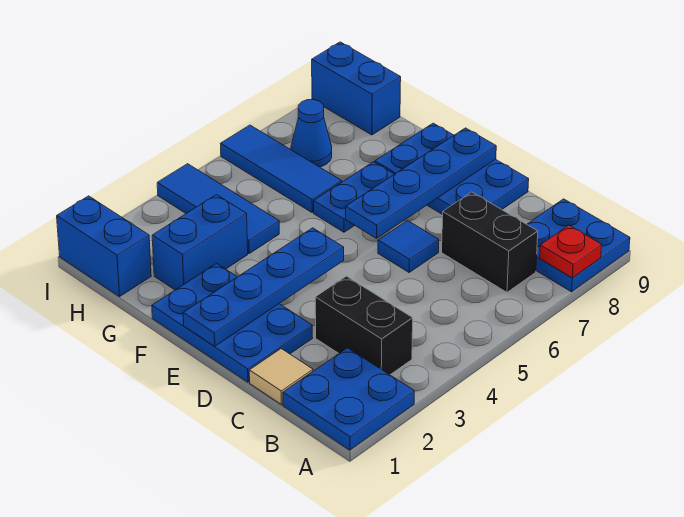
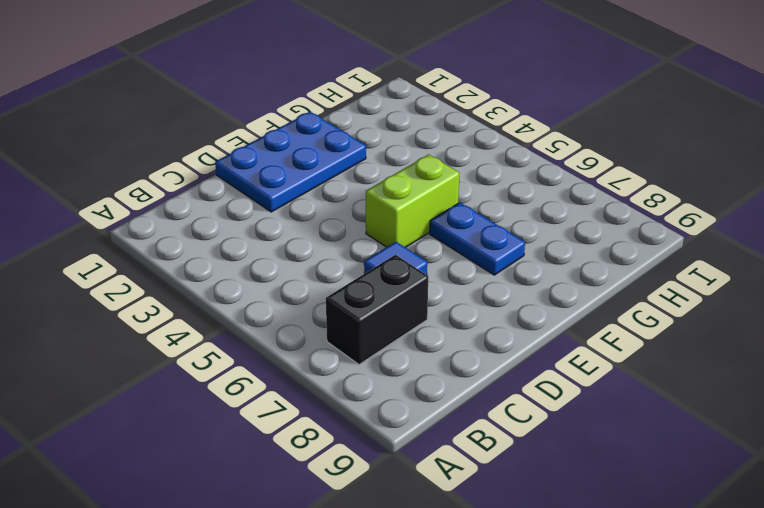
lime brick E5:F5 level 1 -> none
none -> blue plate A1:B2 level 1
none -> blue plate A8:B9 level 1
none -> black brick B3:C3 level 1

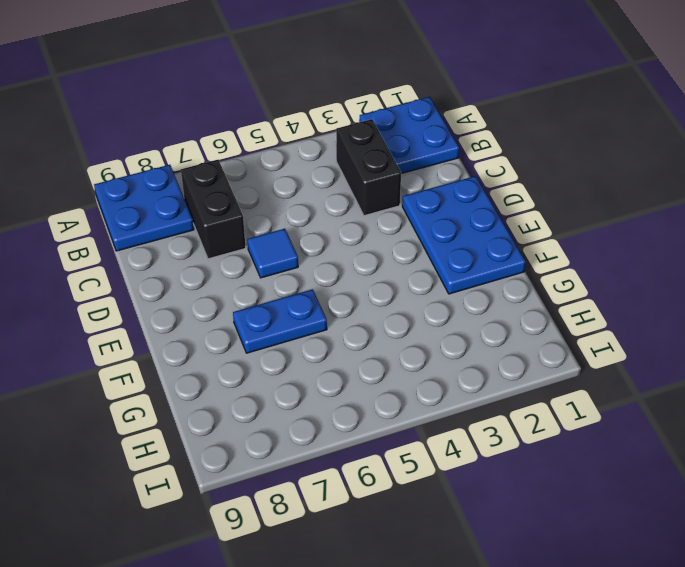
none -> tan tile C1 level 1
none -> blue plate D8:F9 level 1
none -> blue brick G2:G3 level 1

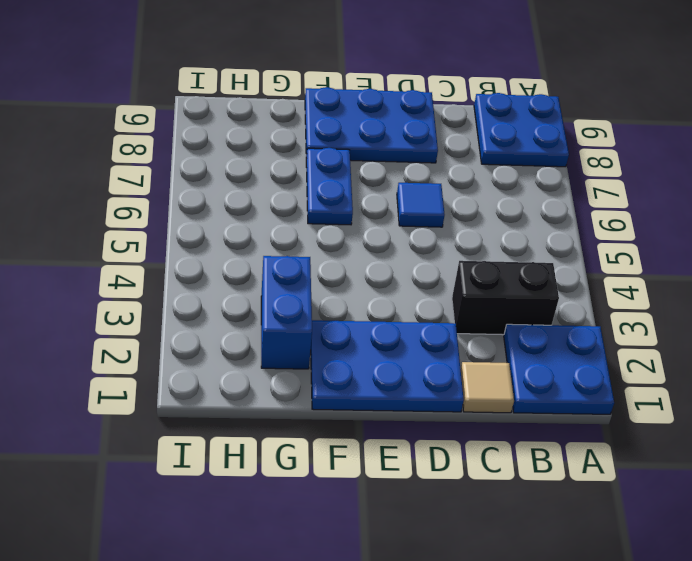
none -> black brick B7:C7 level 1
none -> blue tile G4:I4 level 1
none -> blue tile G6:I6 level 1

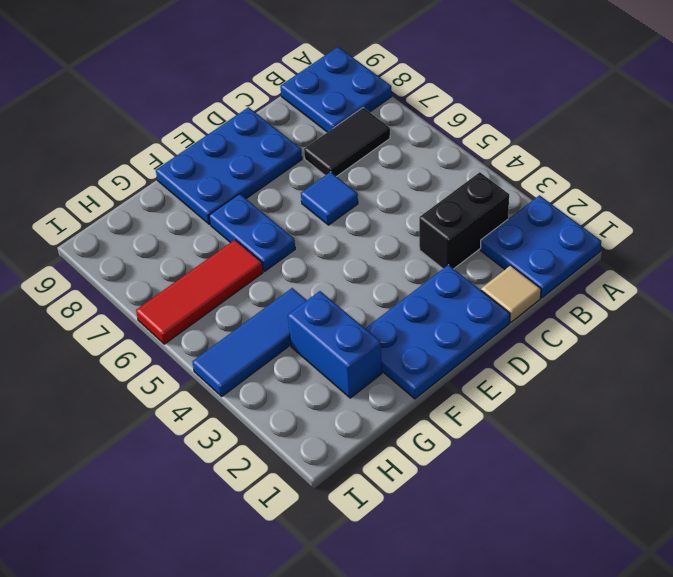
black tile B7:C7 level 1 -> black brick B7:C7 level 1
red tile G6:I6 level 1 -> blue tile G6:I6 level 1
none -> blue brick H1:I1 level 1
none -> blue cone H7 level 1
none -> blue brick H9:I9 level 1

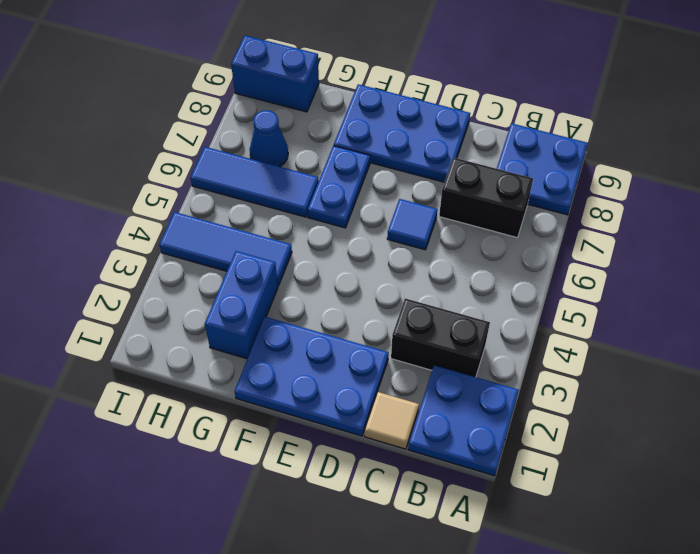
none -> blue brick H1:I1 level 1
none -> red plate A8 level 2
none -> blue plate E1:E4 level 2

